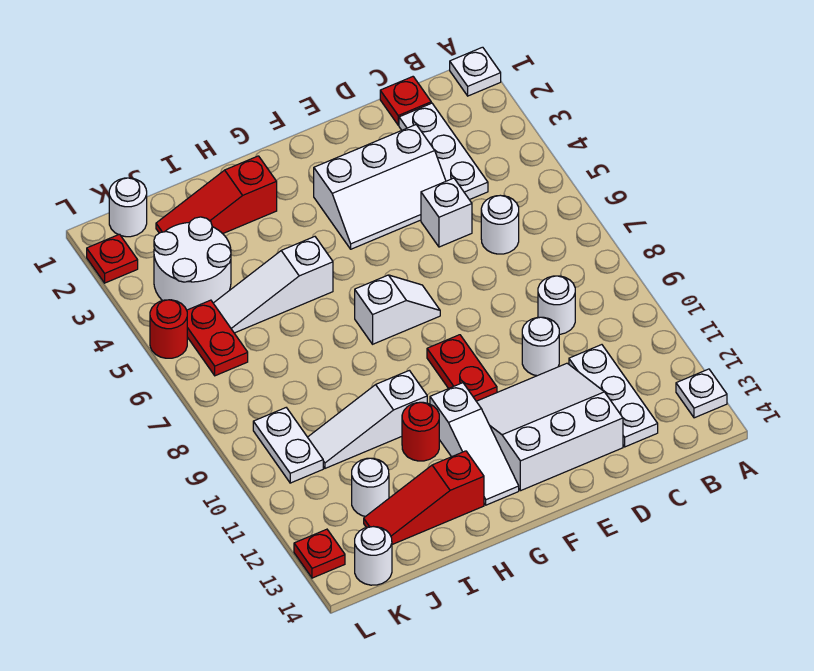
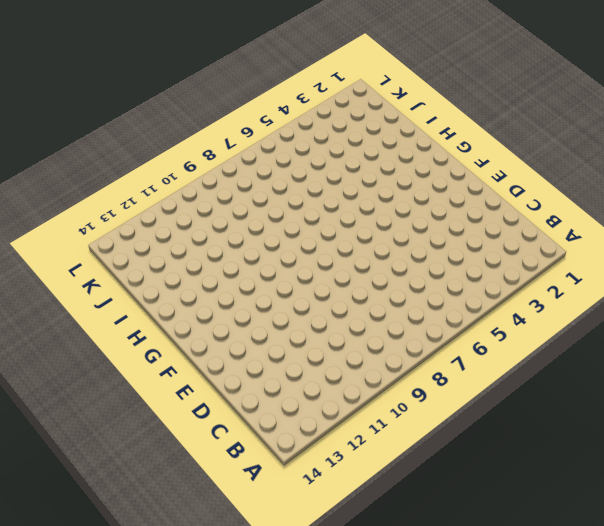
none -> white plate A1 level 1
none -> white plate A13 level 1
none -> red plate C1 level 1

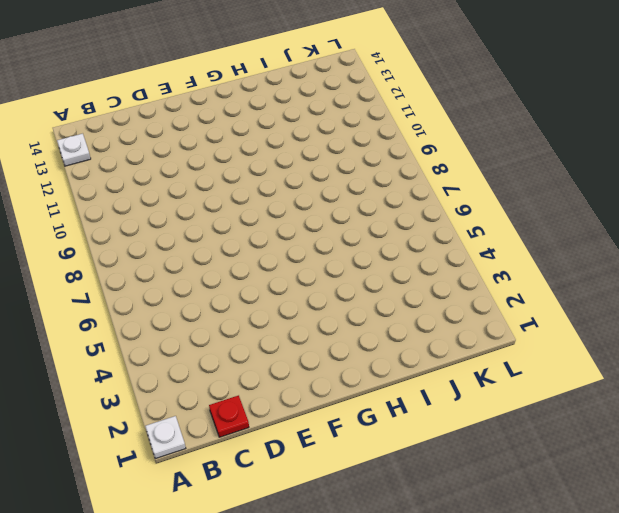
none -> white plate C2:C4 level 1
none -> white round brick C6 level 1
none -> white round brick C9 level 1

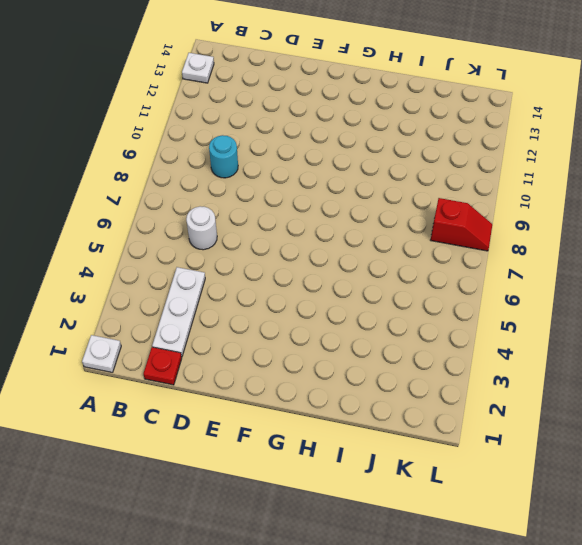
cyan round brick C9 level 1 -> white round brick C9 level 1
red slope K8:L8 level 1 top K -> none
none -> white plate C11:C13 level 1
none -> white slope D3:F4 level 1 top 3
none -> white brick D5 level 1

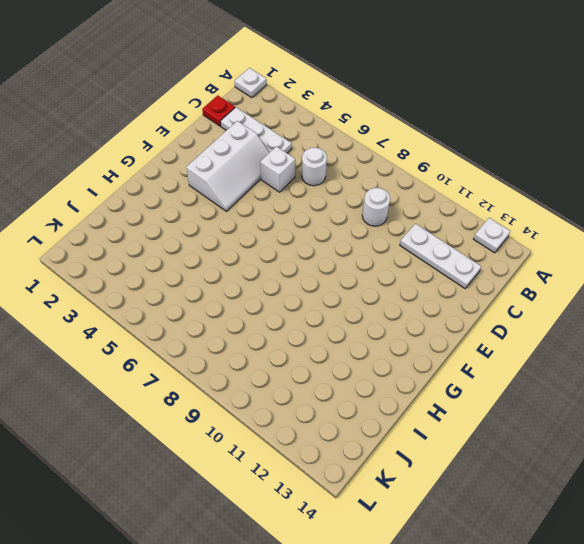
none -> white round brick D10 level 1
none -> white slope D11:F13 level 1 top 13
none -> white slope F7:G7 level 1 top G

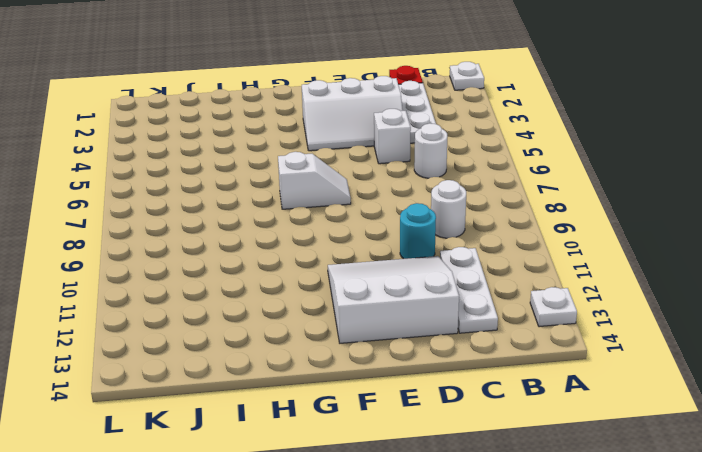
cyan round brick D10 level 1 -> white round brick D10 level 1
none -> red plate F9:F10 level 1
none -> white slope G11:G13 level 1 top 11
none -> red slope H2:J2 level 1 top H

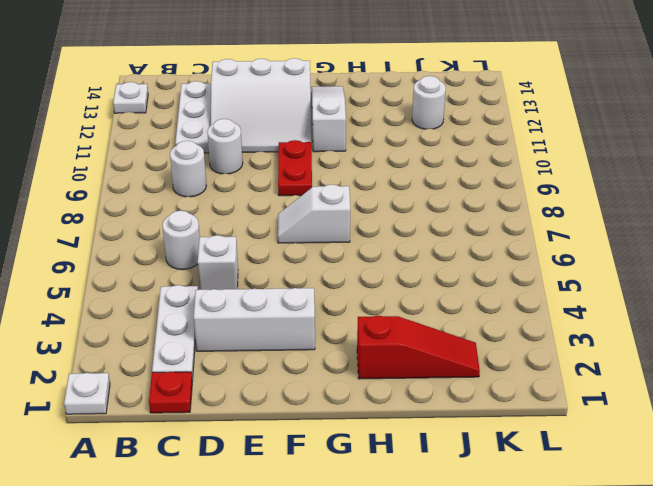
none -> white slope H5:J5 level 1 top H
none -> white slope H10:J10 level 1 top H
none -> red round brick H11 level 1

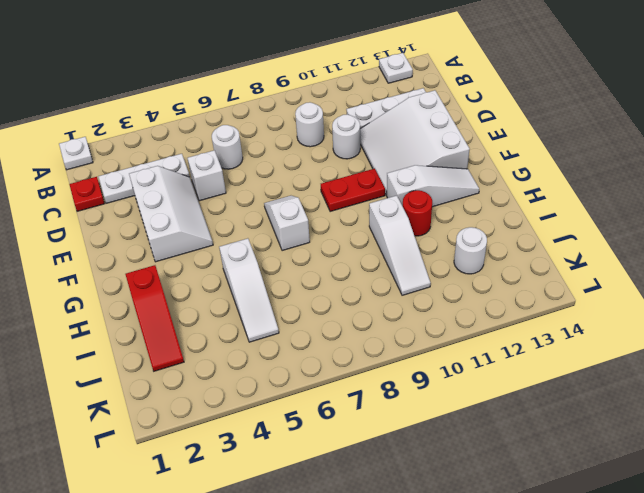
none -> red slope H13:J13 level 1 top H
none -> white round brick J3:K4 level 1
none -> white round brick K1 level 1

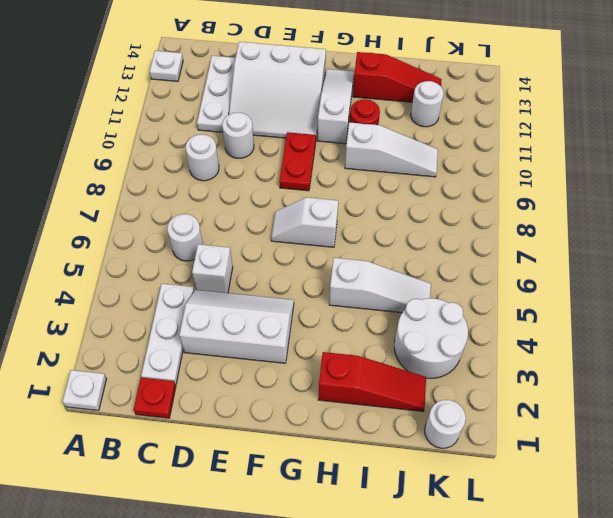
none -> red plate K5:K6 level 1
none -> white plate K9:K10 level 1
none -> white round brick K14 level 1

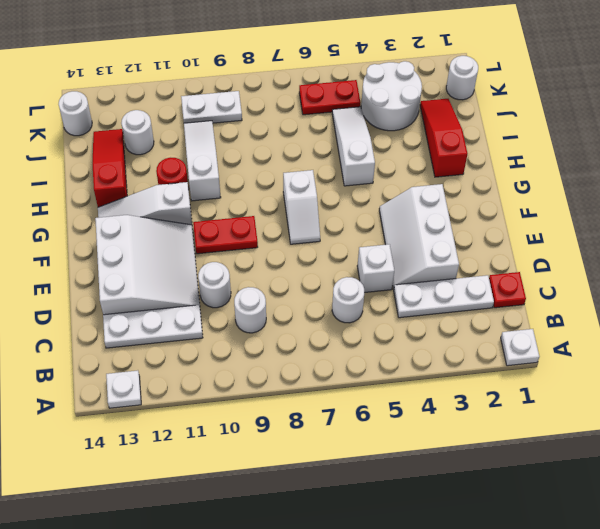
none -> red plate L2 level 1
none -> red round brick L5 level 1
none -> red plate L13 level 1

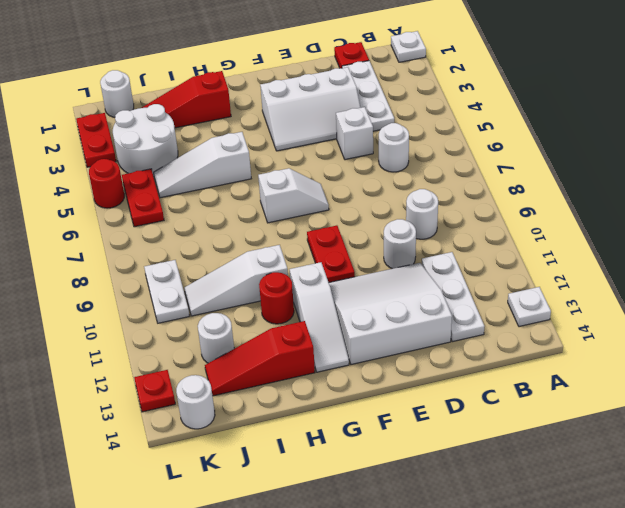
red plate L2:L3 level 1 -> red plate L2 level 1

